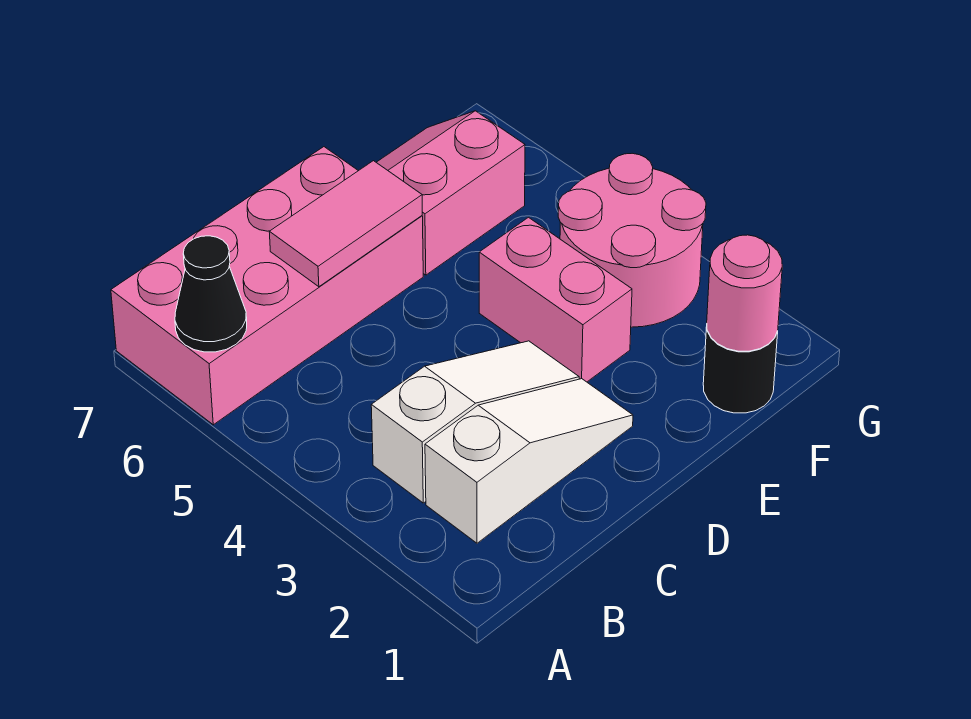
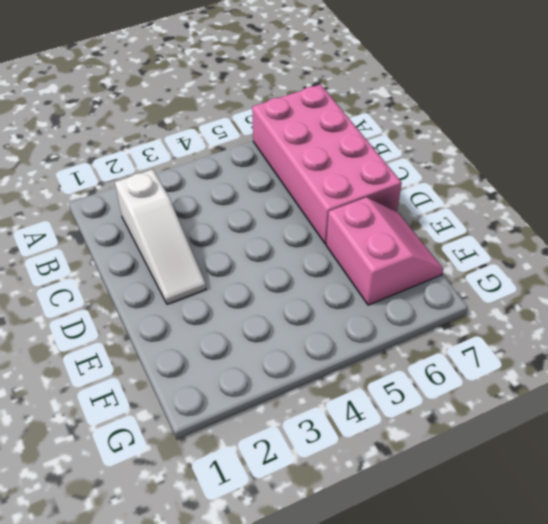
none -> white slope B3:D3 level 1 top B
none -> pink brick E3:E4 level 1

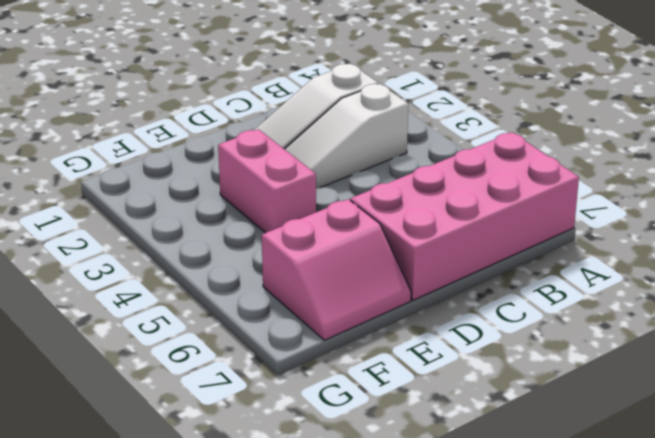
none -> black round brick F1 level 1
none -> pink round brick F3:G4 level 1

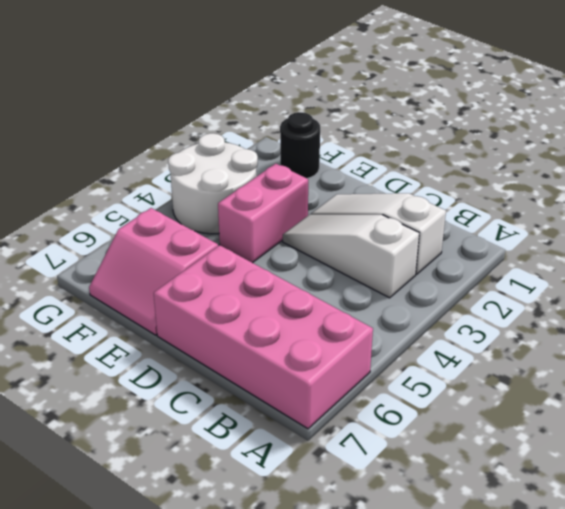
white round brick F3:G4 level 1 -> pink round brick F3:G4 level 1
none -> black cone A6 level 2
none -> pink tile C6:D6 level 2

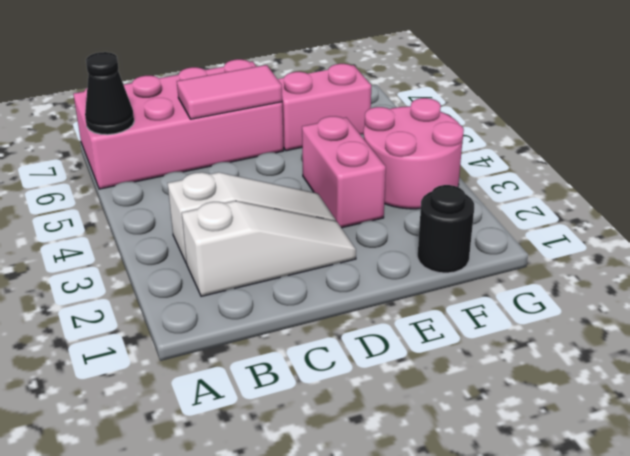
none -> pink round brick F1 level 2

